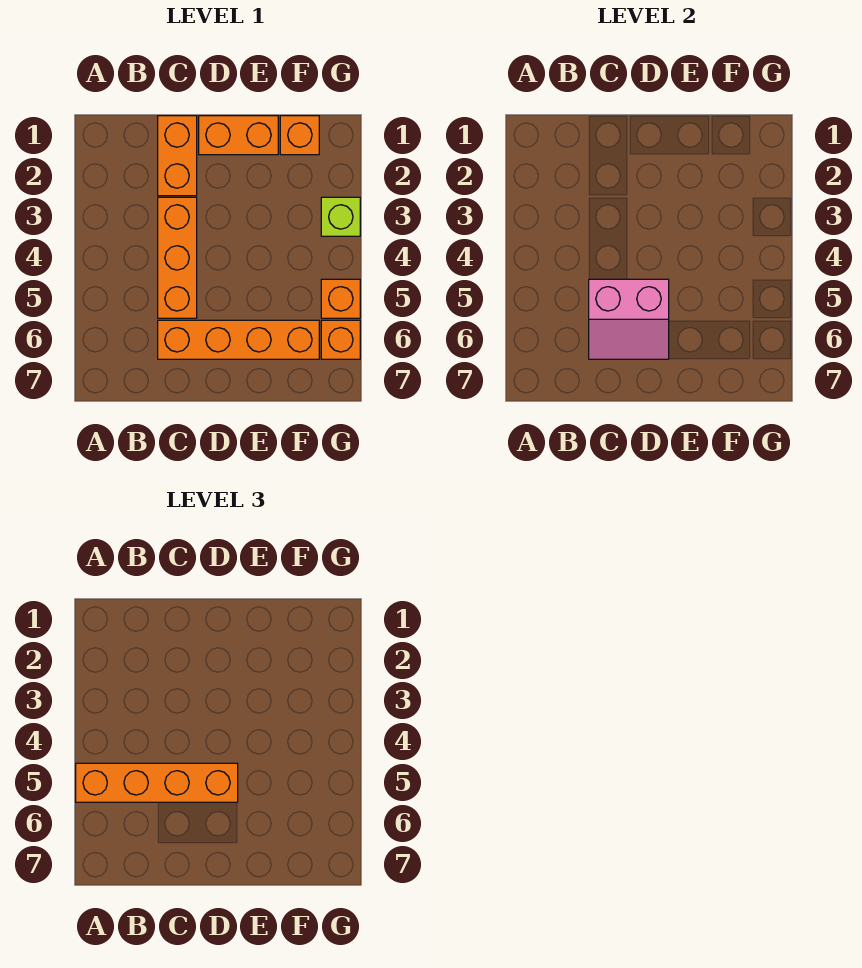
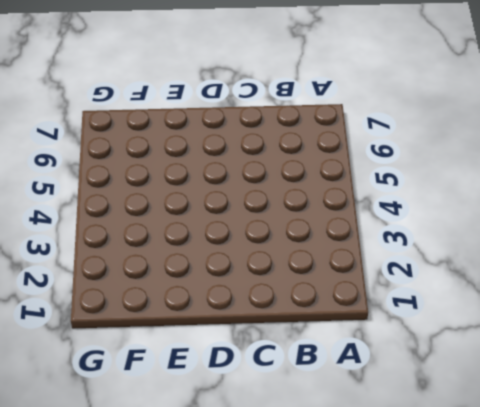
none -> orange brick C1:C2 level 1
none -> orange brick C3:C5 level 1

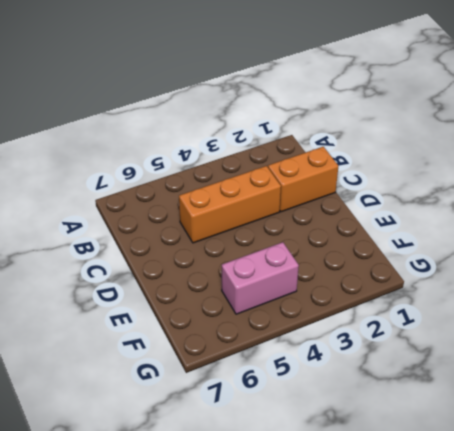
pink brick F4:F5 level 1 -> none
none -> orange brick C6:F6 level 1
none -> orange brick D1:E1 level 1

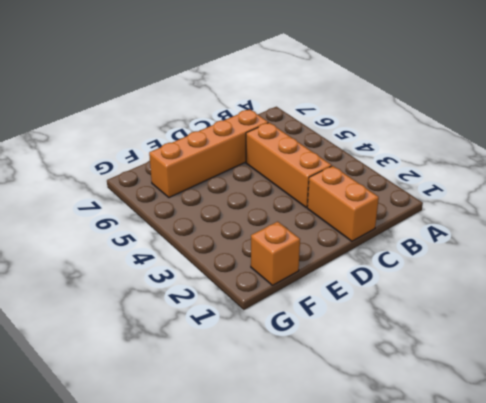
none -> orange brick D1:E1 level 1
none -> lime brick G3 level 1

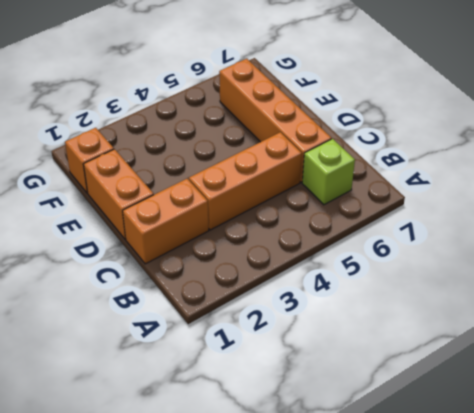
lime brick B6 level 1 -> lime brick G3 level 1
none -> orange brick G5 level 1
none -> orange brick G6 level 1

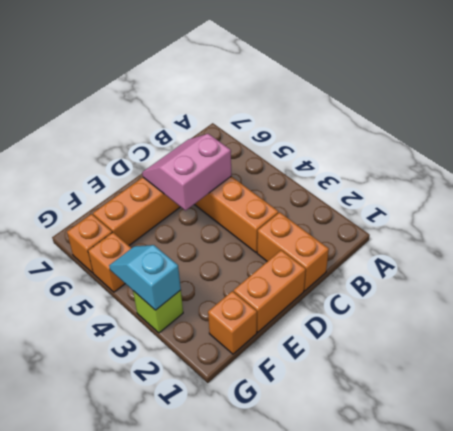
cyan slope G3:G4 level 2 top 3 -> none
none -> orange brick A5:D5 level 3

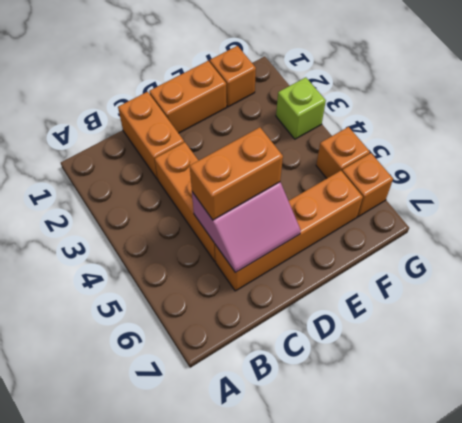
orange brick C5:D5 level 3 -> orange brick A5:D5 level 3

